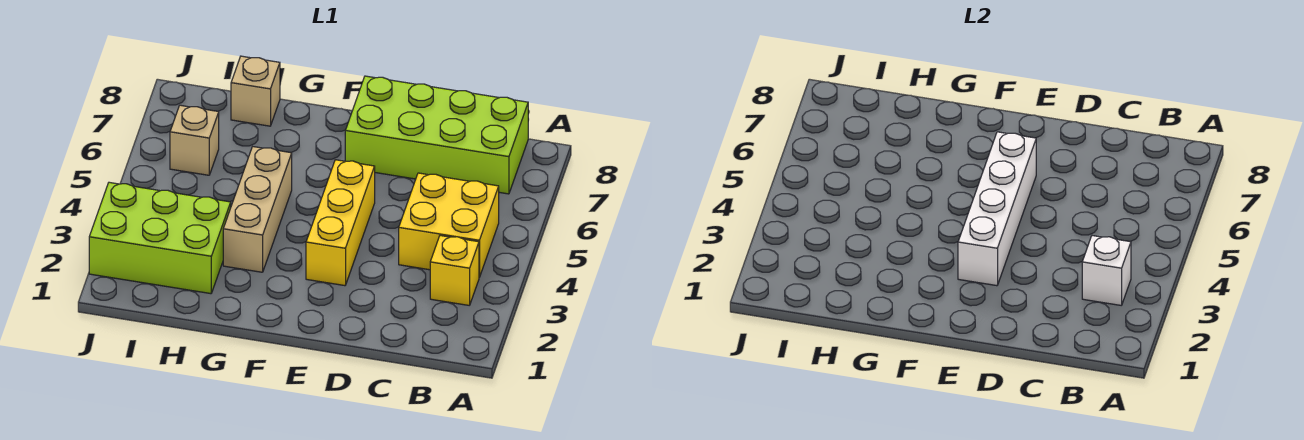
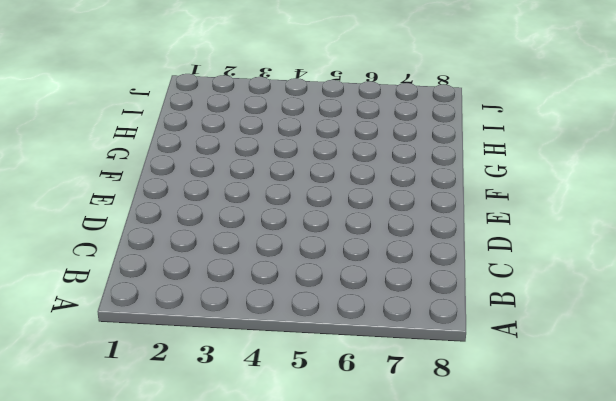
none -> yellow brick B3 level 1
none -> yellow brick B4:C5 level 1

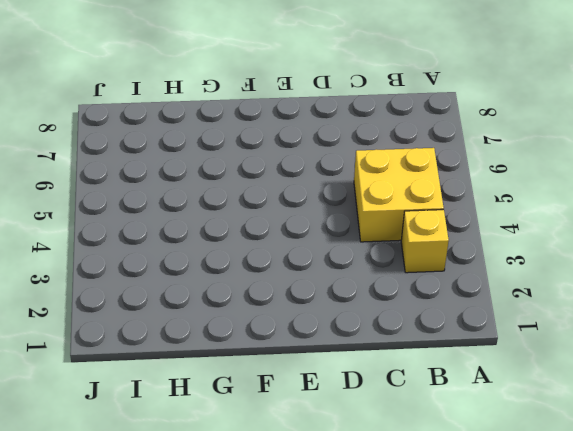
none -> lime brick B7:E8 level 1
none -> yellow brick E3:E5 level 1

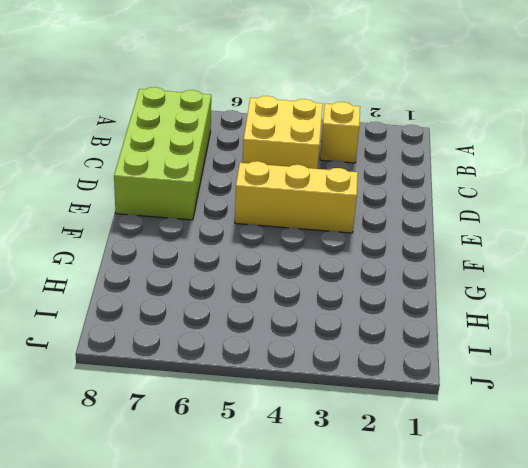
none -> tan brick G3:G5 level 1
none -> lime brick H2:J3 level 1

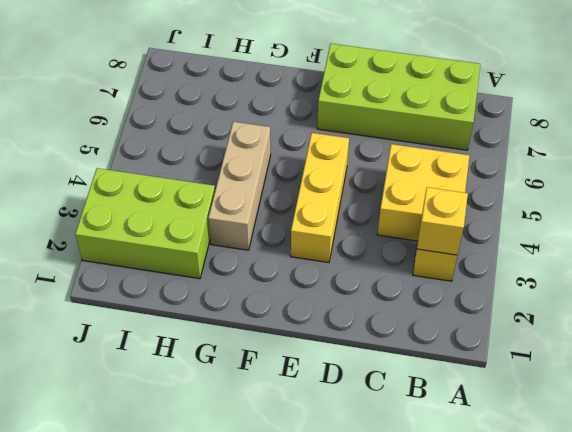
yellow brick B3 level 2 -> white brick B3 level 2
none -> tan brick H8 level 1
none -> tan brick I6 level 1

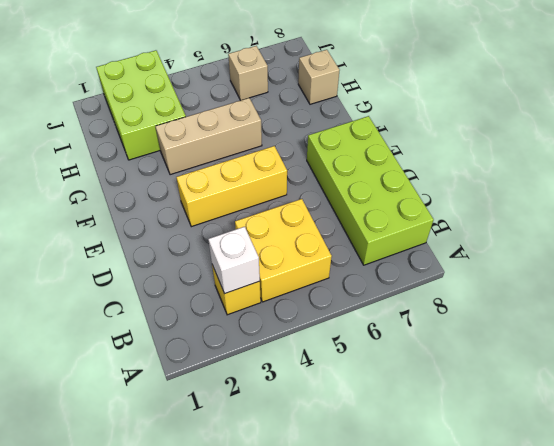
none -> white brick E3:E6 level 2

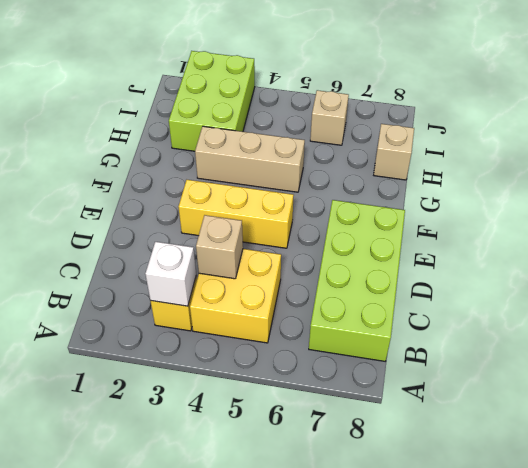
tan brick C4 level 2 -> none
none -> white brick E3:E6 level 2

